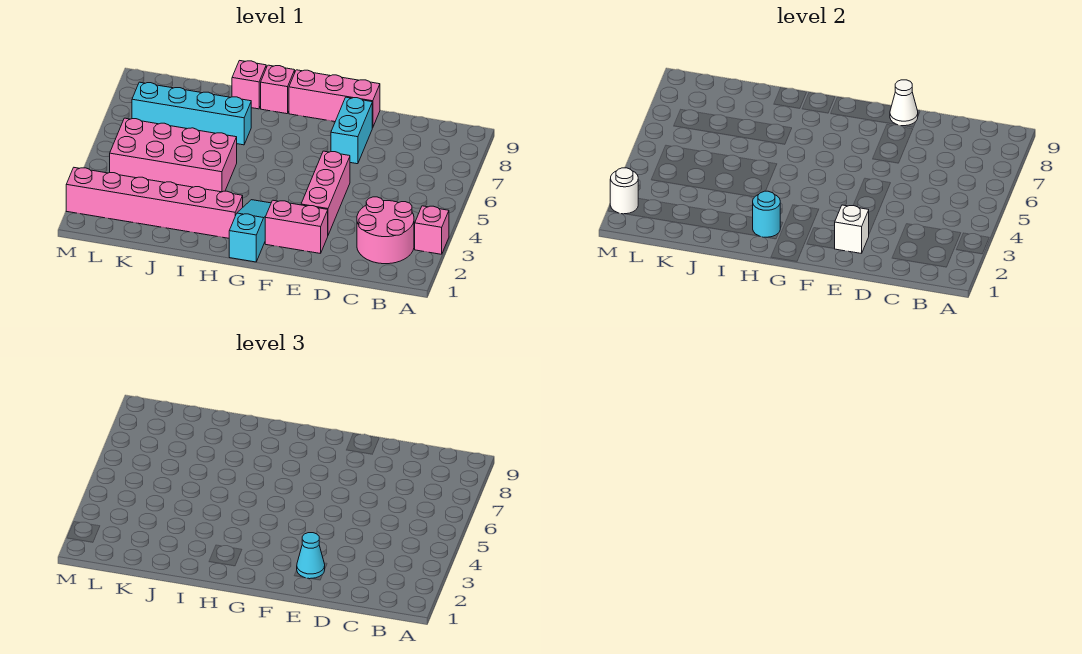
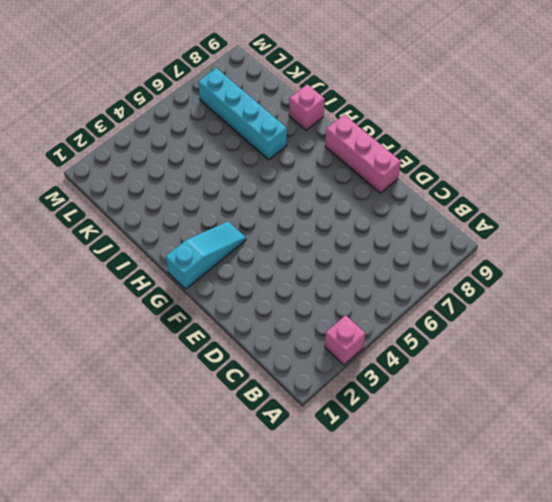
none -> pink round brick B2:C3 level 1
none -> pink brick E2:F2 level 1
none -> pink brick E3:E5 level 1

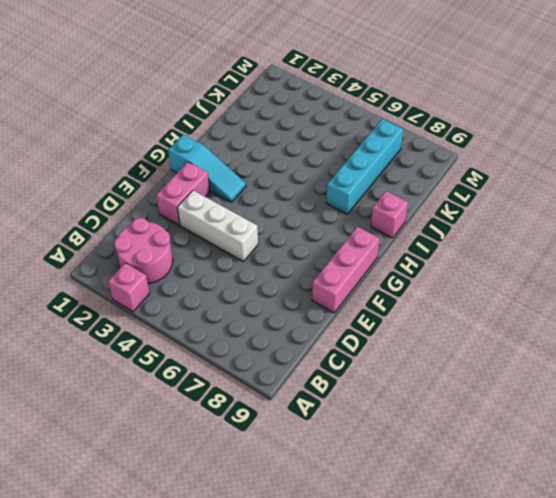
white brick E3:E5 level 1 -> pink brick E3:E5 level 1
none -> cyan brick E7:E8 level 1
none -> pink brick H2:M2 level 1
none -> pink brick H9 level 1

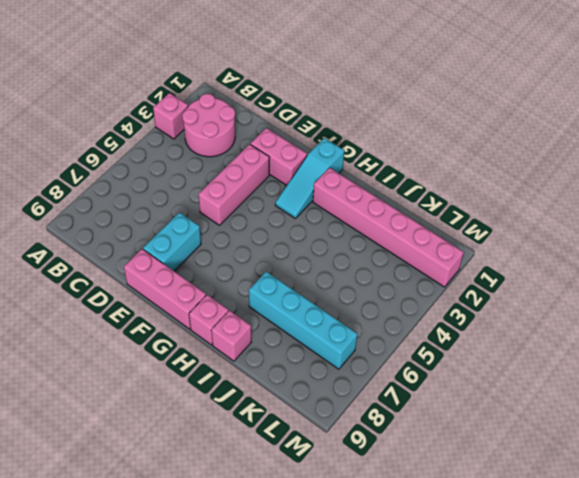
none -> pink brick I4:L5 level 1
none -> white brick E2 level 2
none -> white cone E9 level 2

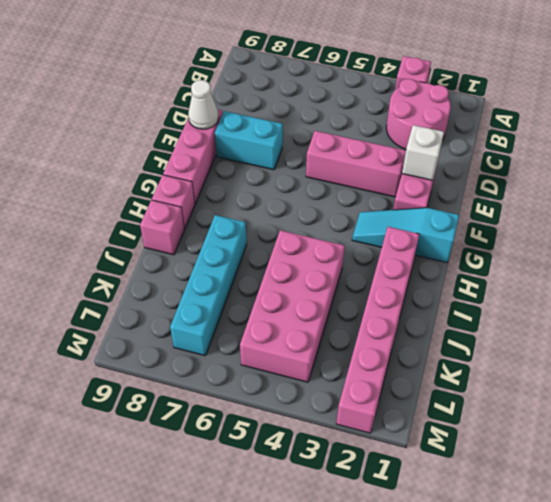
none -> cyan round brick H2 level 2
none -> white round brick M2 level 2
none -> cyan cone E2 level 3

